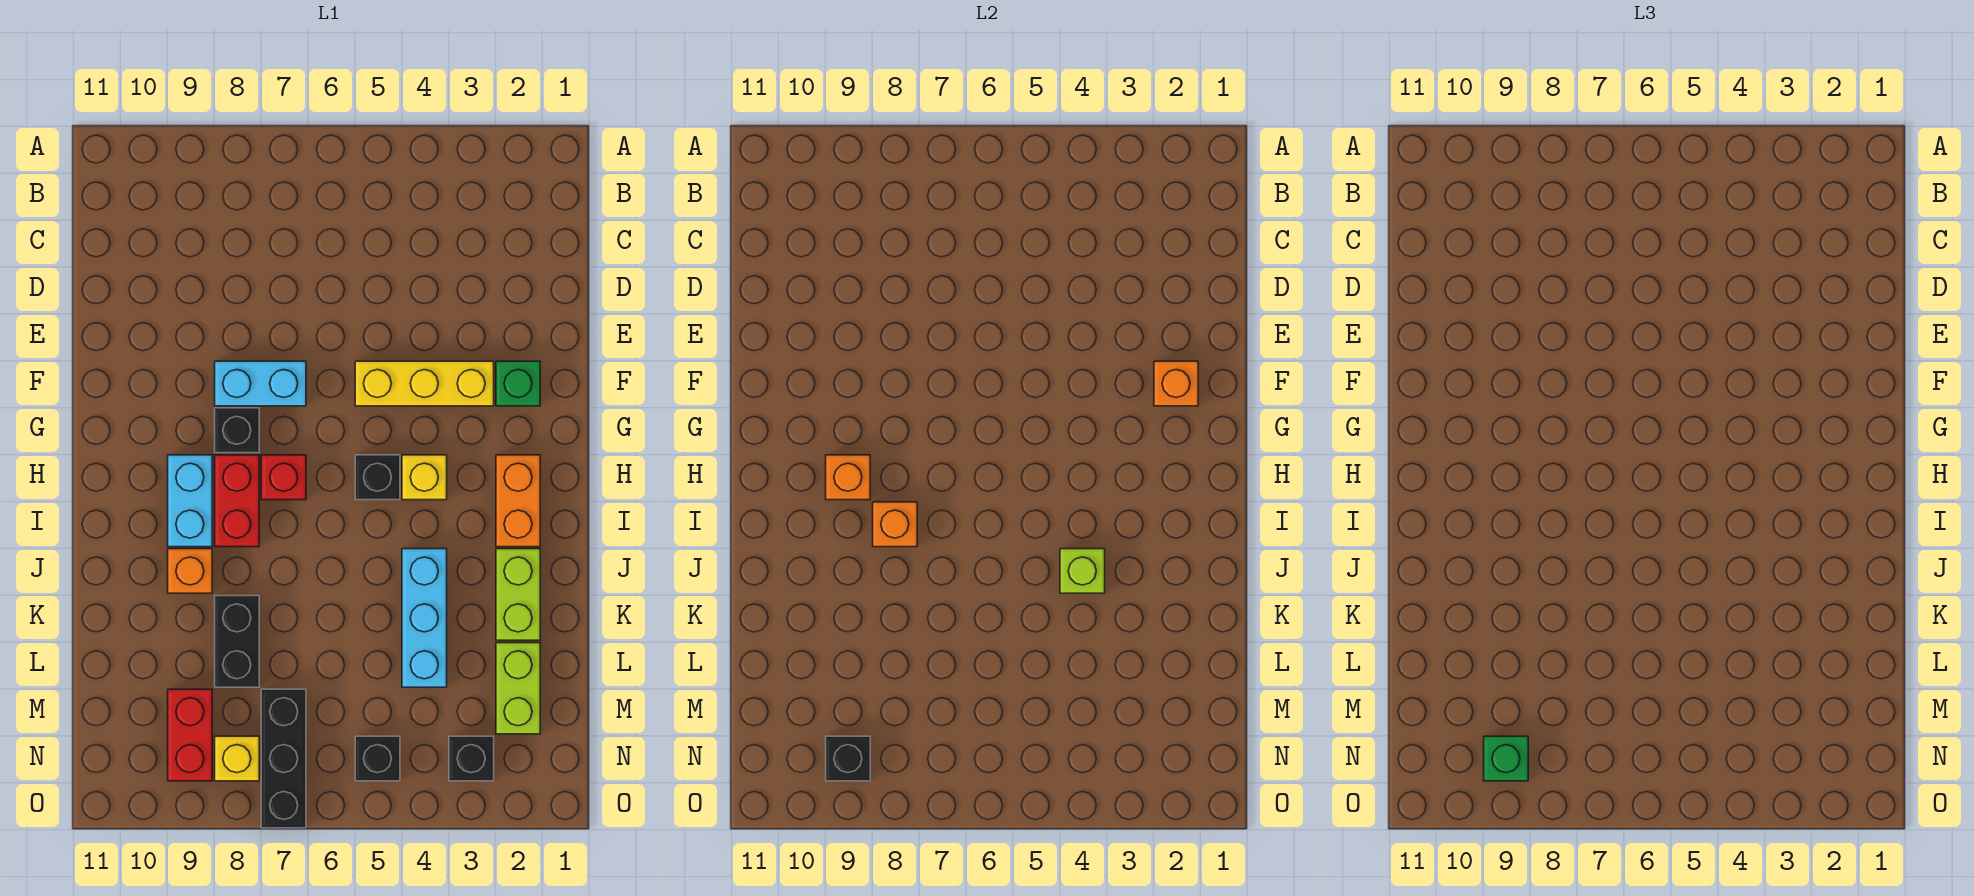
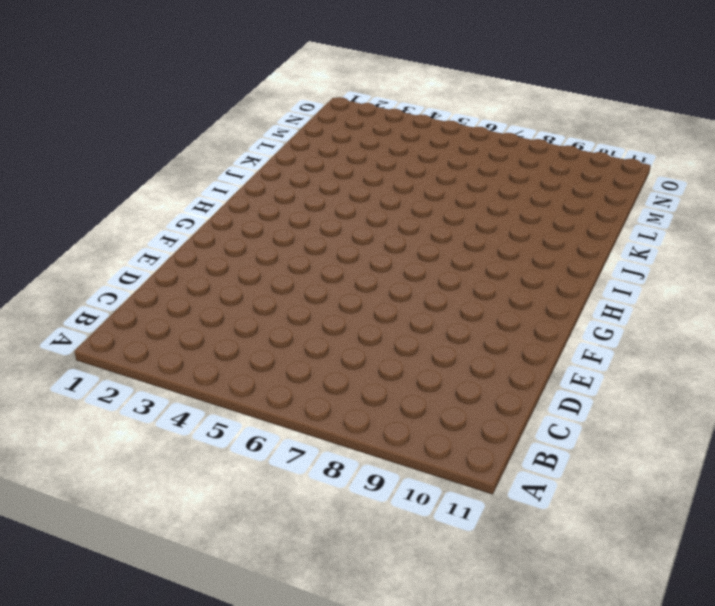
none -> green brick F2 level 1
none -> yellow brick F3:F5 level 1
none -> cyan brick F7:F8 level 1

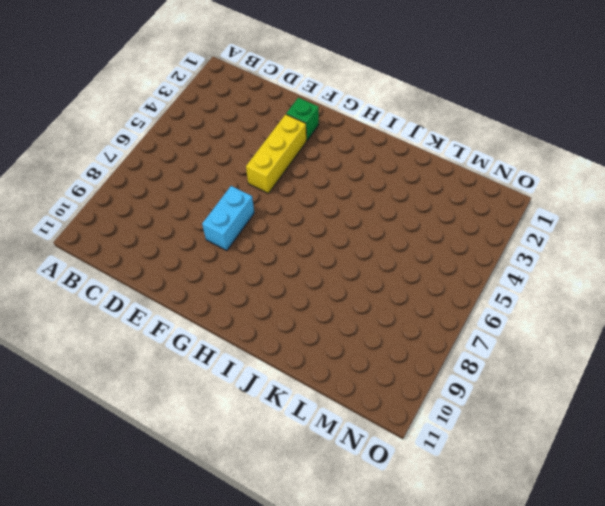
none -> black brick G8 level 1
none -> orange brick H2:I2 level 1
none -> yellow brick H4 level 1

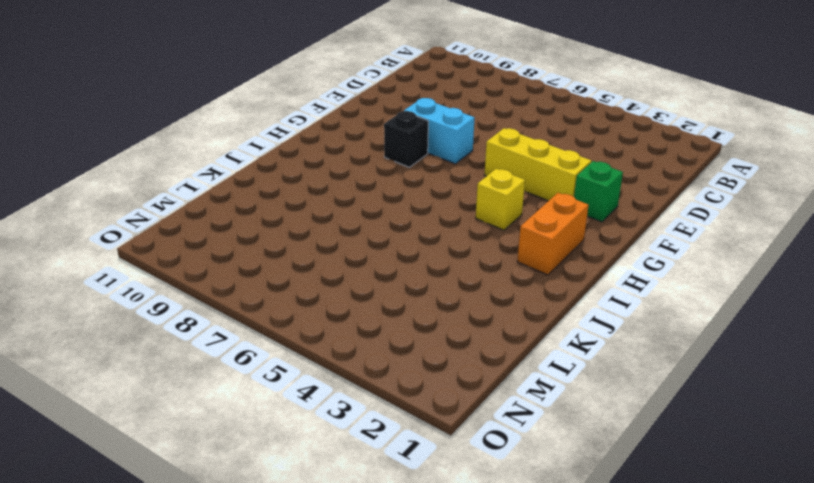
none -> black brick H5 level 1
none -> red brick H7 level 1
none -> red brick H8:I8 level 1

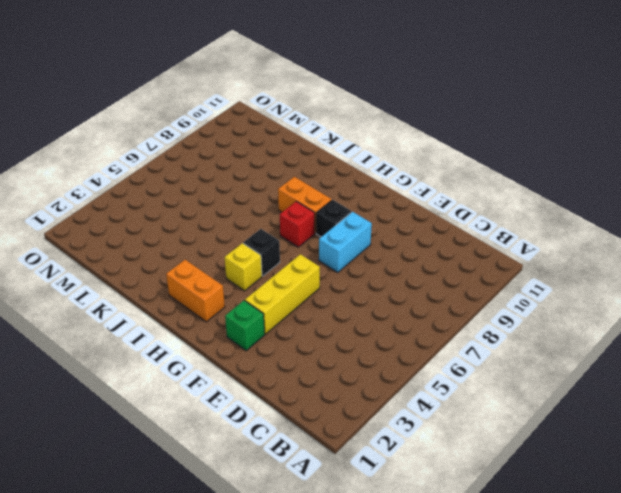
orange brick H8:I8 level 1 -> red brick H8:I8 level 1
none -> cyan brick H9:I9 level 1
none -> lime brick J2:K2 level 1
none -> cyan brick J4:L4 level 1

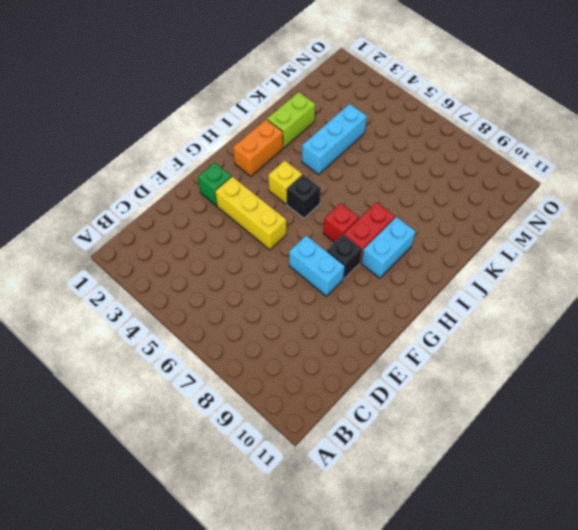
none -> orange brick J9 level 1
none -> black brick K8:L8 level 1
none -> lime brick L2:M2 level 1

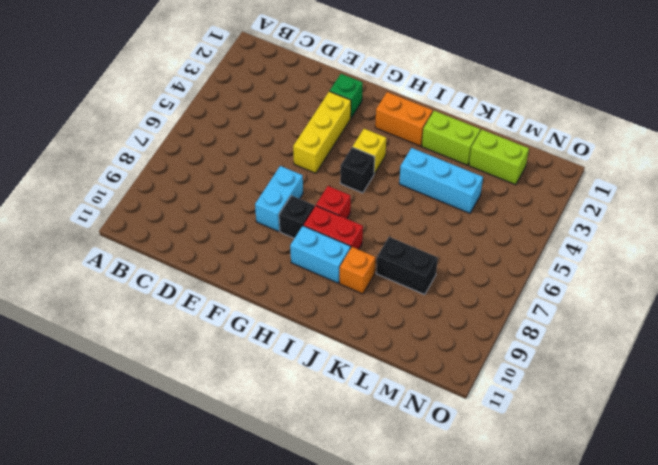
none -> black brick M7:O7 level 1
none -> red brick M9:N9 level 1
none -> black brick N3 level 1

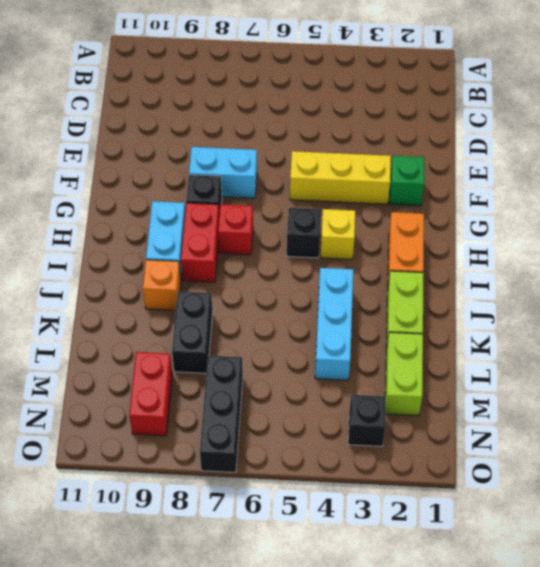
none -> black brick N5 level 1
none -> yellow brick N8 level 1
none -> orange brick F2 level 2

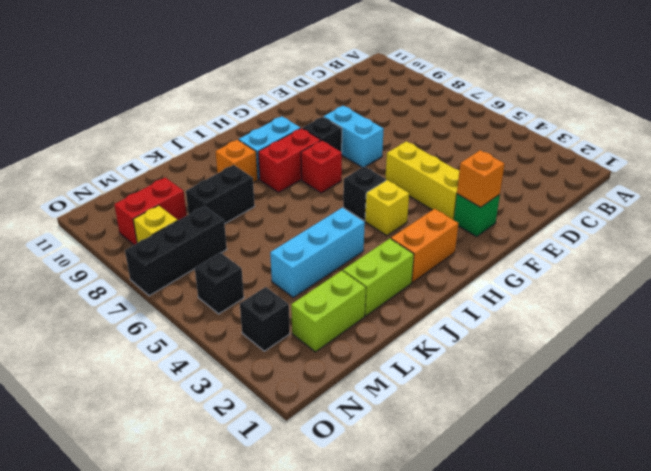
none -> orange brick H9 level 2
none -> orange brick I8 level 2
none -> lime brick J4 level 2

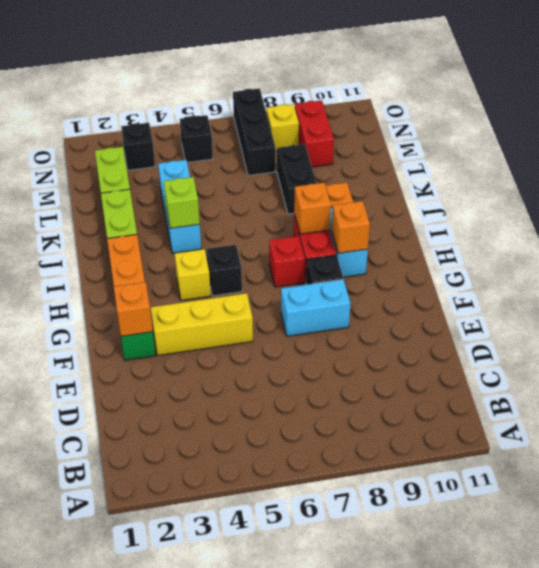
none -> black brick N9 level 2
none -> green brick N9 level 3

